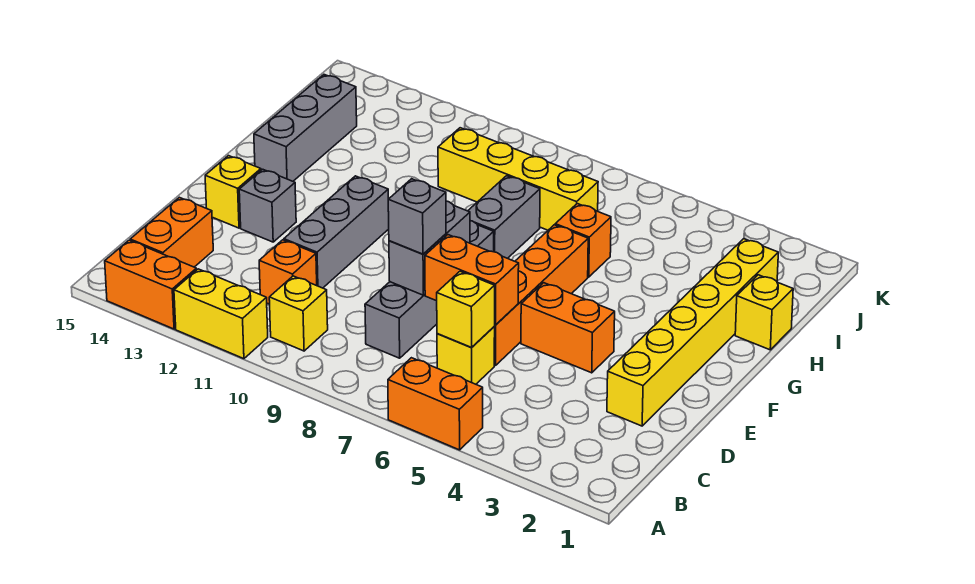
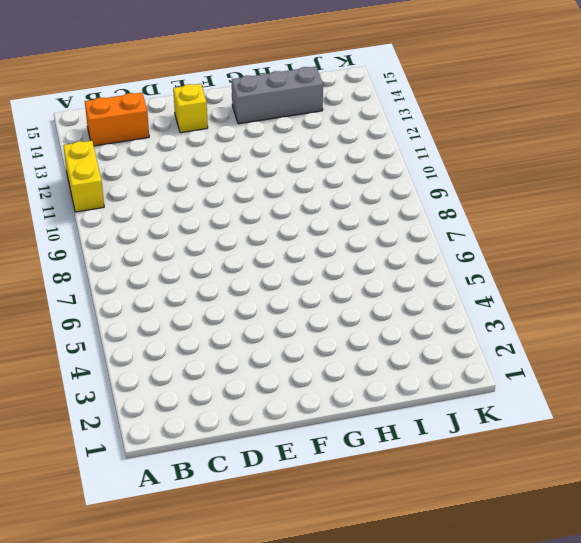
none -> orange brick A5:A6 level 1
none -> orange brick A13:A14 level 1
none -> yellow brick B10 level 1

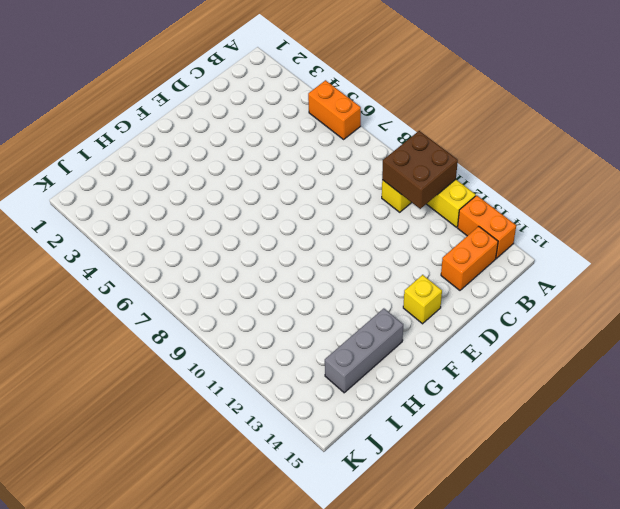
brown brick A10:B11 level 2 -> none
none -> yellow brick C6 level 1
none -> grey brick C8:F8 level 1
none -> orange brick C11 level 1

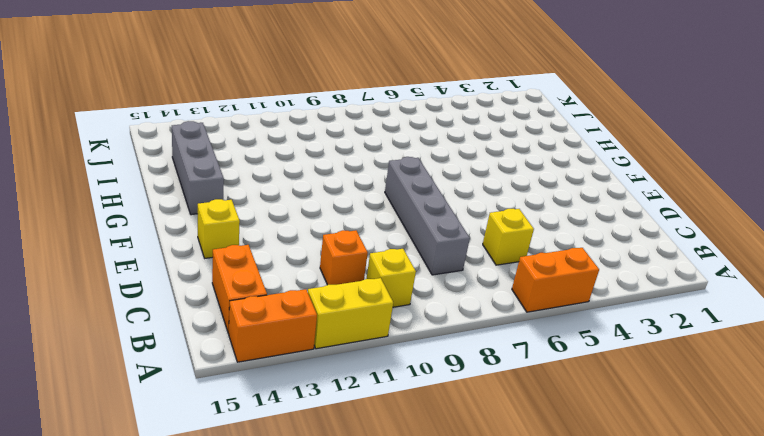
none -> yellow brick D2:I2 level 1
none -> orange brick D6:G6 level 1
none -> grey brick D11:F11 level 1

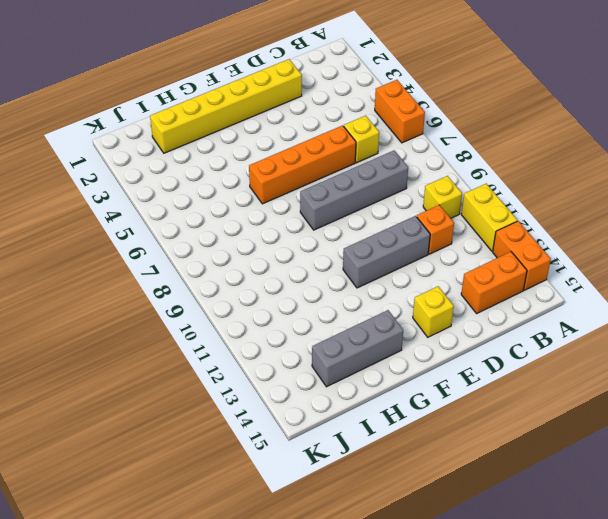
none -> orange brick E4:E5 level 1
none -> grey brick E13 level 1
none -> grey brick G8:H8 level 1

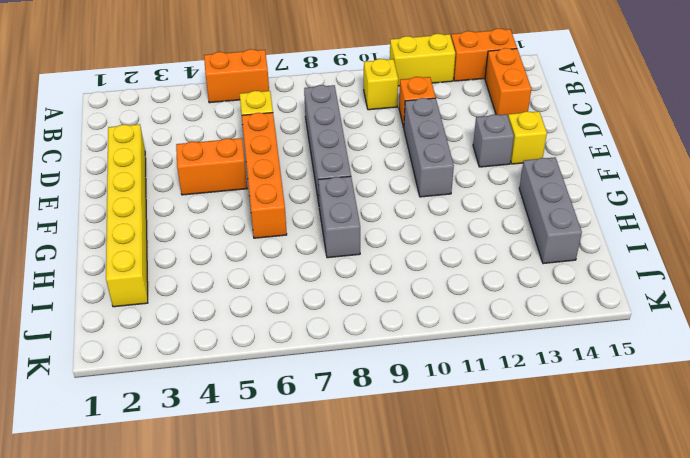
none -> yellow brick H1 level 1
none -> orange brick H6 level 1
none -> yellow brick I7:I10 level 1

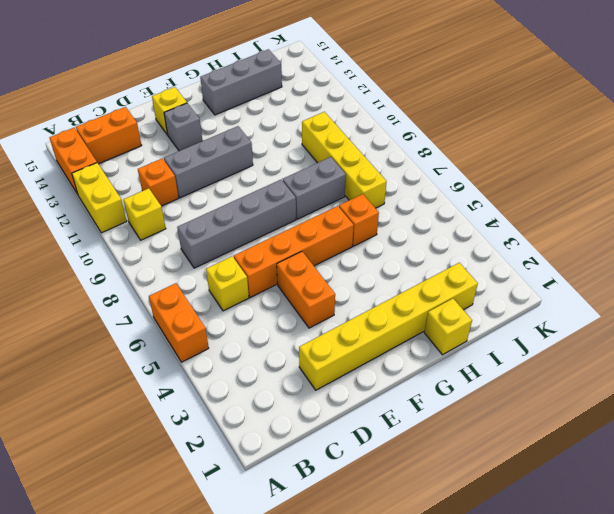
none -> yellow brick C6 level 2
none -> orange brick D6:D7 level 2
none -> grey brick D8:E8 level 2

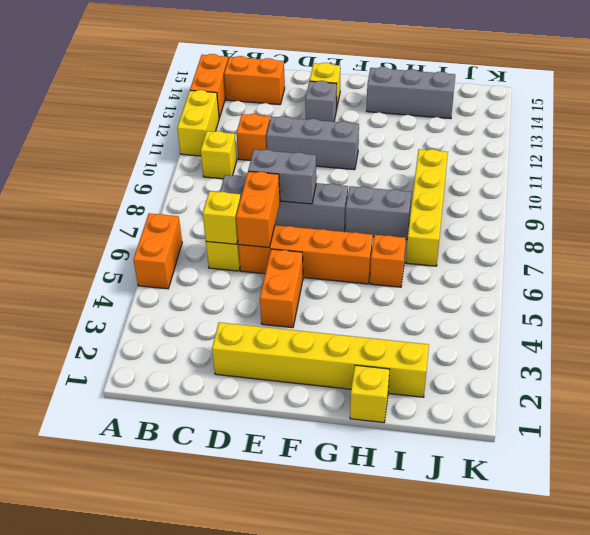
none -> grey brick D8 level 3

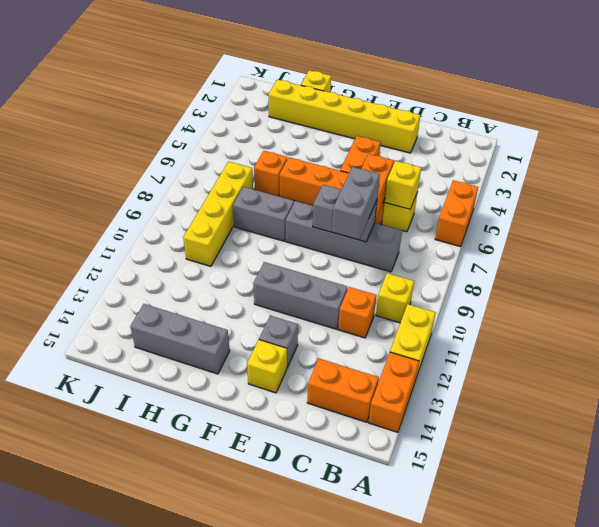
grey brick D8:D9 level 3 -> grey brick D8 level 3

